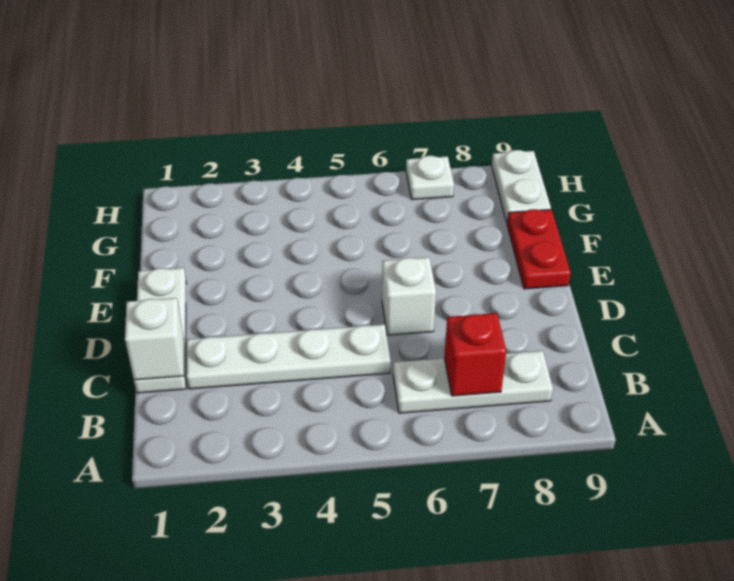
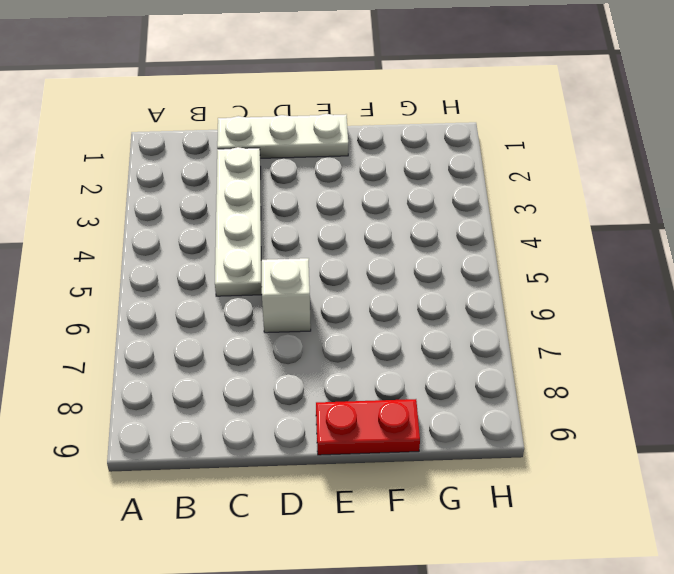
none -> white plate B6:B8 level 1
none -> white plate G9:H9 level 1

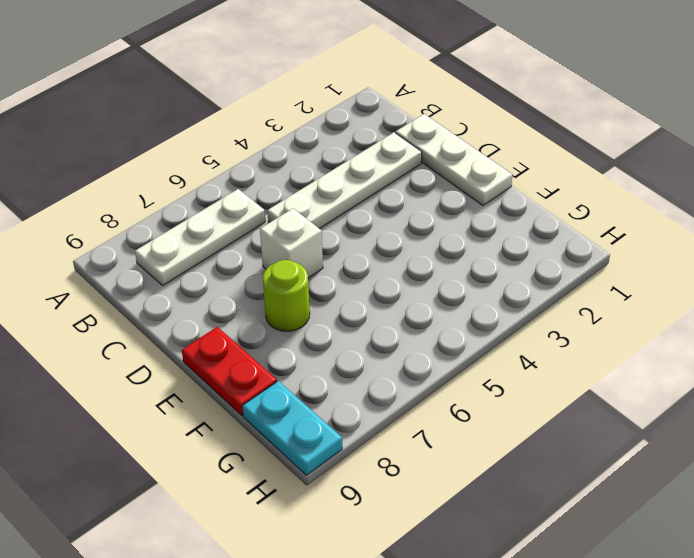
lime round brick E7 level 1 -> none
cyan plate G9:H9 level 1 -> white plate G9:H9 level 1
none -> white plate H7 level 1
none -> red brick B7 level 2

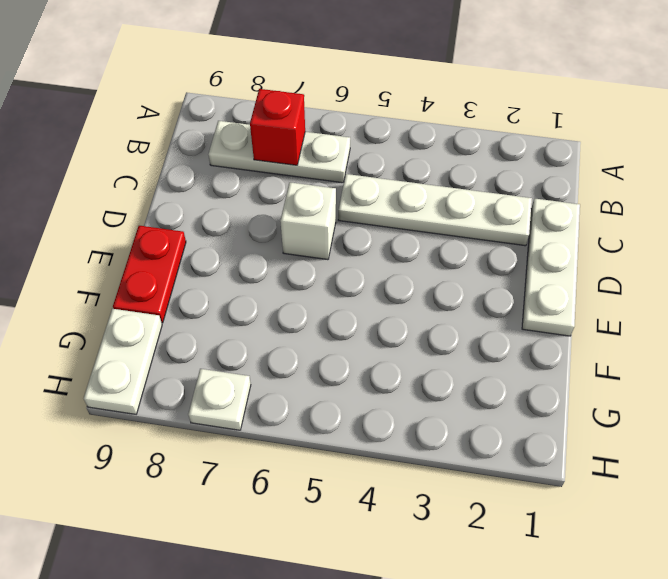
none -> white brick C1 level 2

